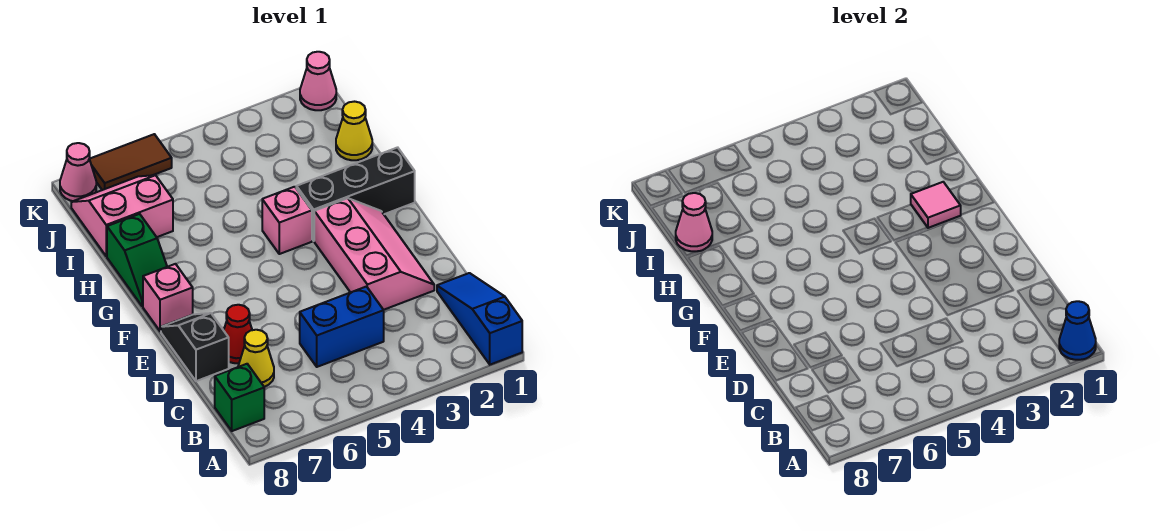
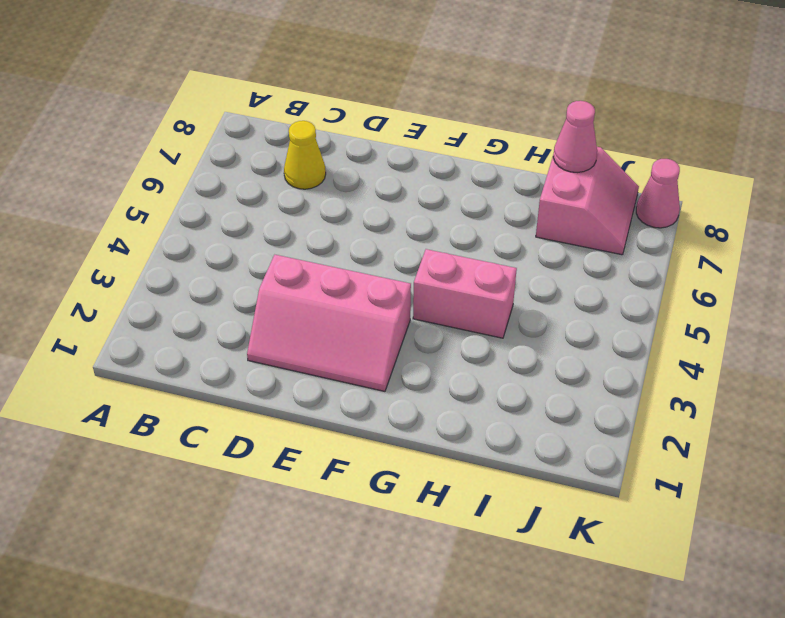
pink brick G4:H4 level 1 -> pink brick G4 level 1
none -> blue slope A1:C1 level 1 top A
none -> green brick B8 level 1
none -> blue brick C4:C5 level 1

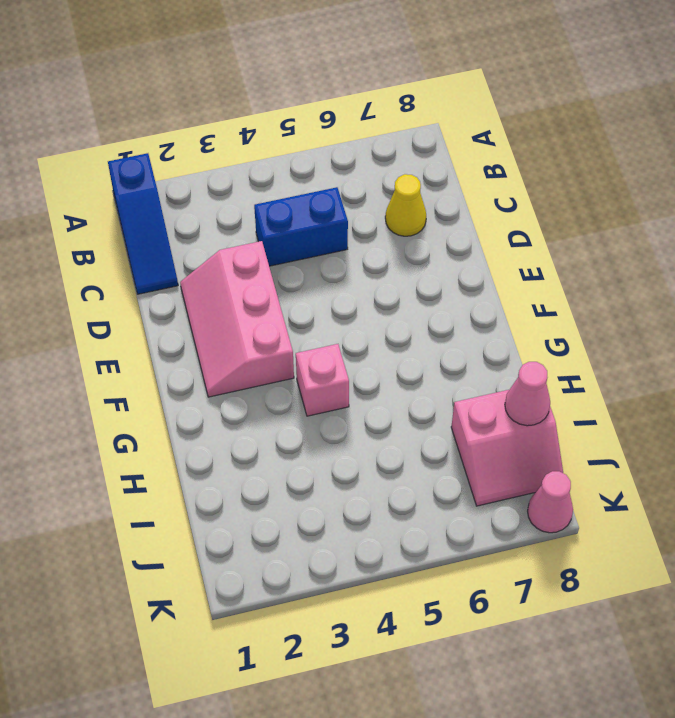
none -> green brick B8 level 1
none -> red cone D7 level 1
none -> black slope D8:E8 level 1 top D

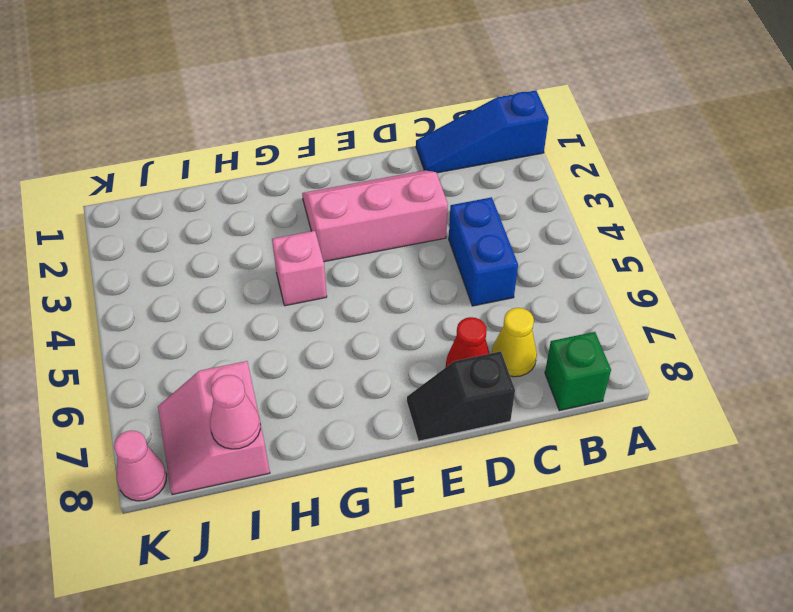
none -> pink brick F8 level 1
none -> black brick G1:G3 level 1
none -> green slope G8:H8 level 1 top H

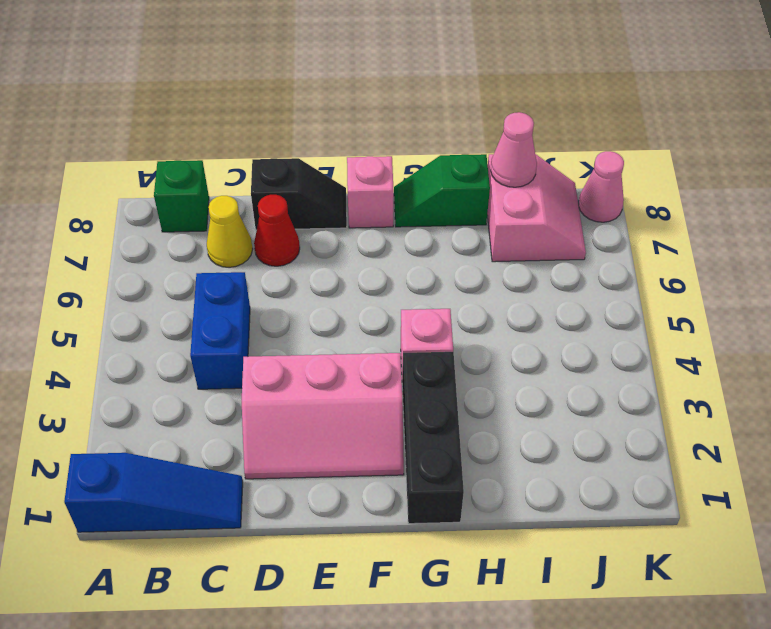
none -> yellow cone I1 level 1
none -> pink cone K1 level 1
none -> brown tile K6:K7 level 1

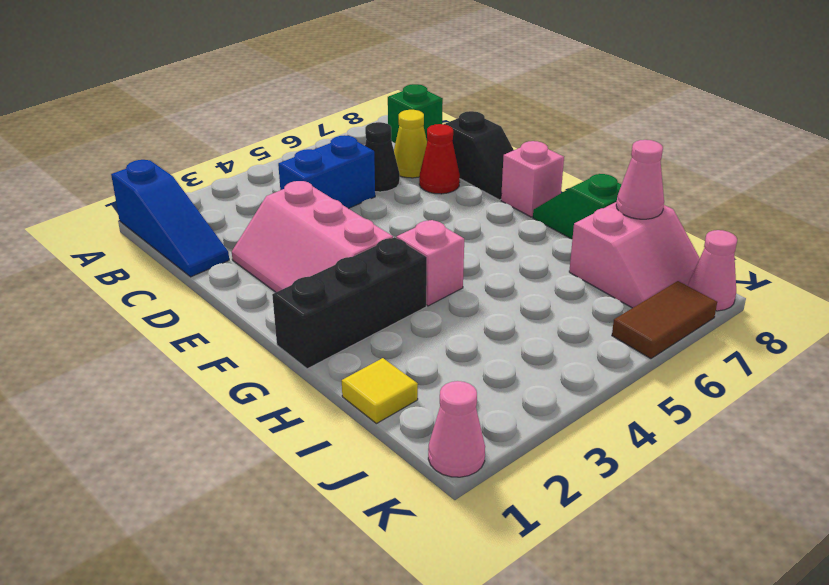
black cone C6 level 1 -> none
yellow tile I1 level 1 -> yellow cone I1 level 1
none -> blue cone A1 level 2
none -> pink tile G2 level 2

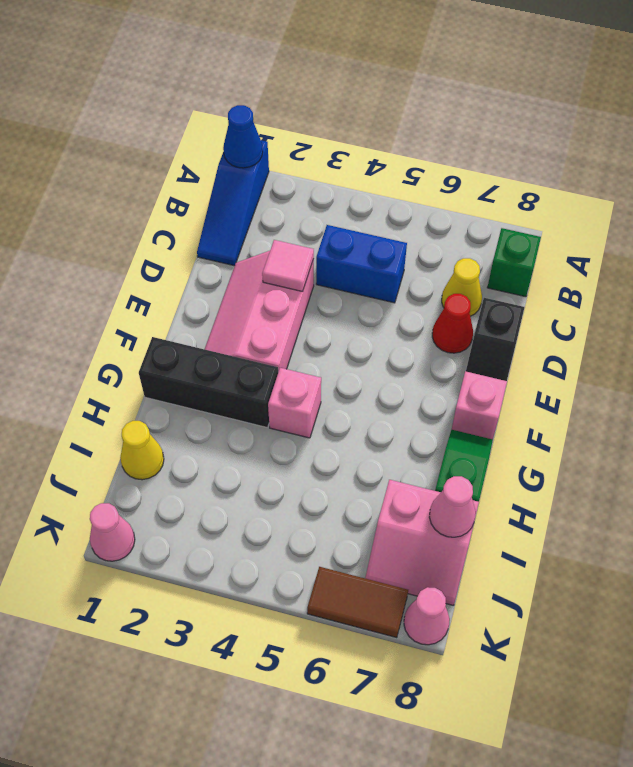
pink tile D3 level 2 -> pink tile G2 level 2

